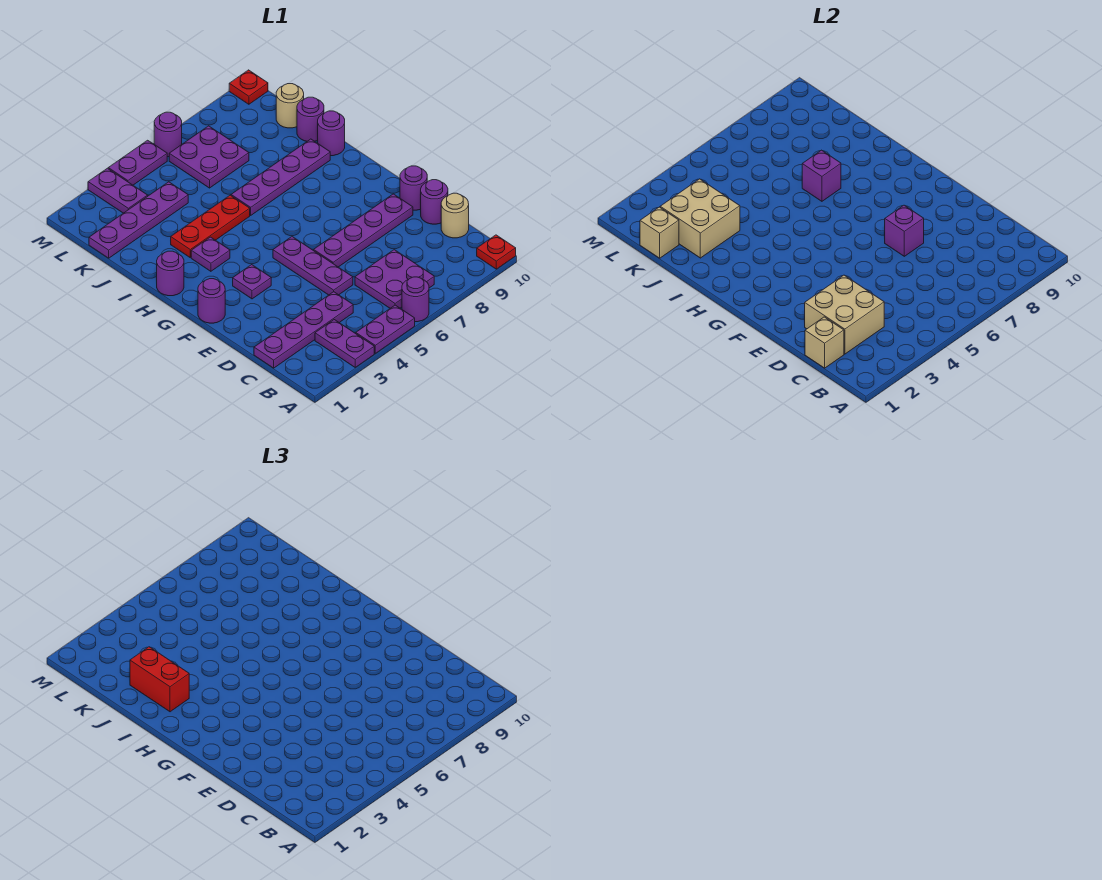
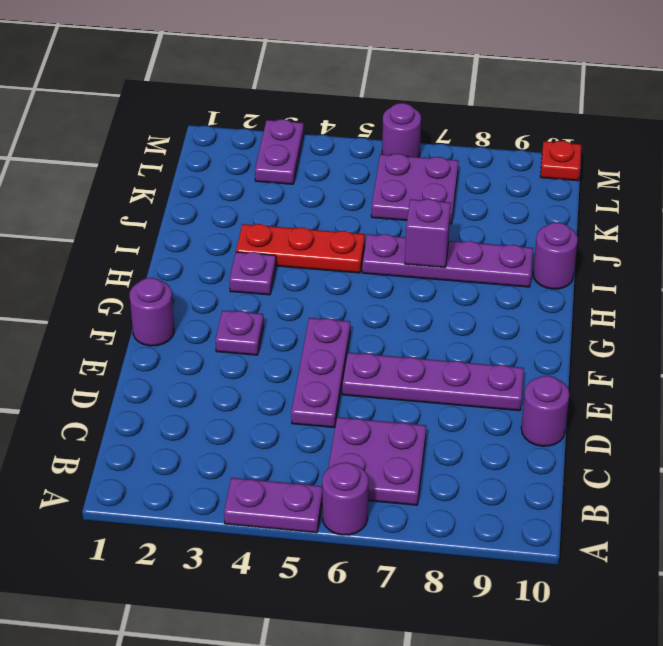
none -> purple plate A3:B3 level 1
none -> red plate A10 level 1
none -> purple plate C1:C4 level 1
none -> tan round brick C10 level 1

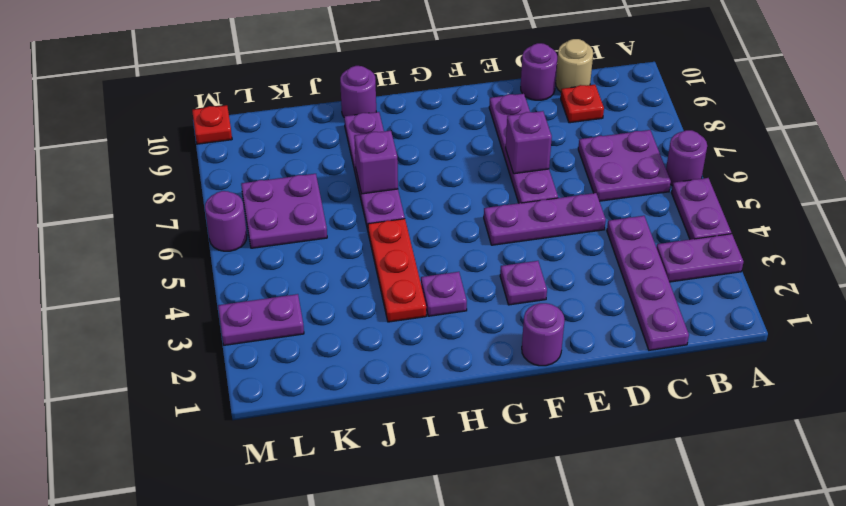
red plate C9 level 1 -> red plate A10 level 1
none -> purple round brick E10 level 1
none -> purple round brick H1 level 1
none -> purple round brick J10 level 1
none -> purple plate K1:K4 level 1

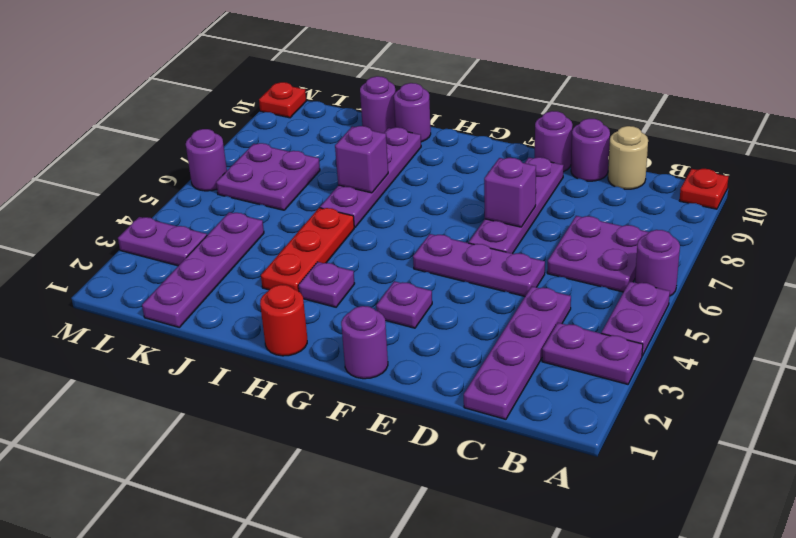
red round brick H1 level 1 -> purple round brick H1 level 1
none -> tan round brick K10 level 1
none -> purple plate M4:M5 level 1
none -> tan brick C1 level 2
none -> tan brick C2:D3 level 2

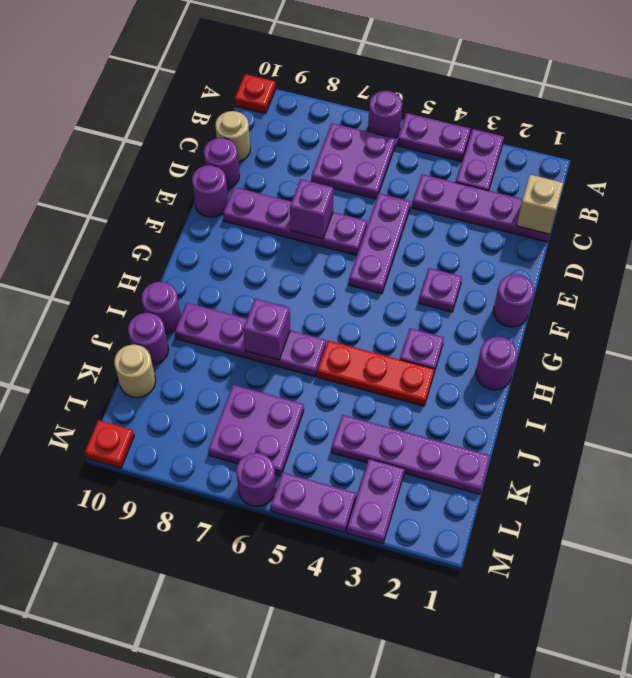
none -> tan brick C2:D3 level 2
none -> tan brick J2:K3 level 2
none -> tan brick K1 level 2
none -> red brick I2:J2 level 3

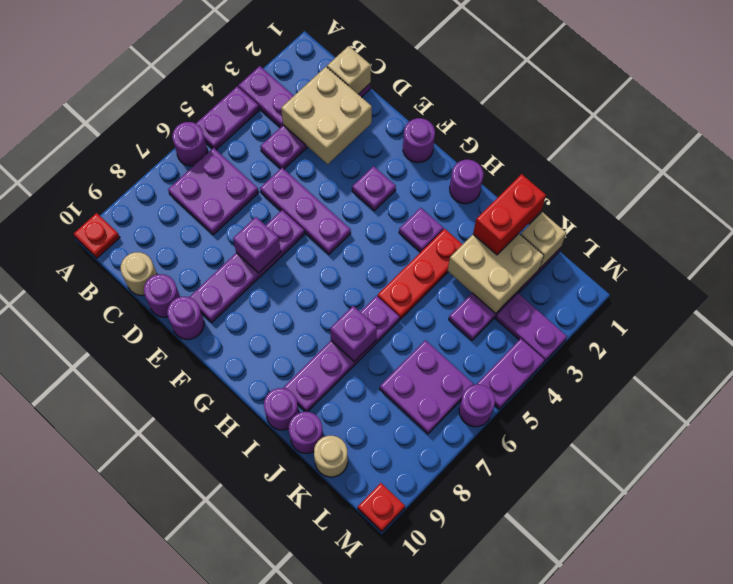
red brick J1:J2 level 3 -> red brick I2:J2 level 3

